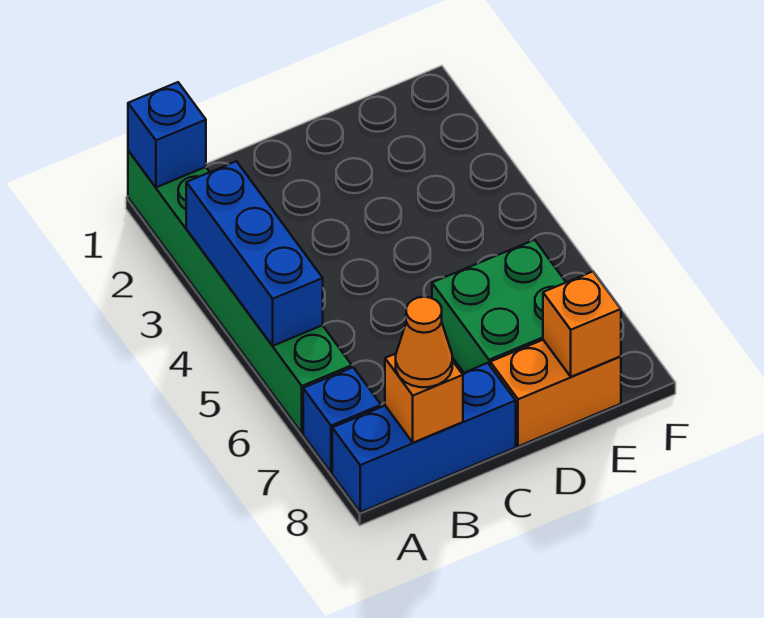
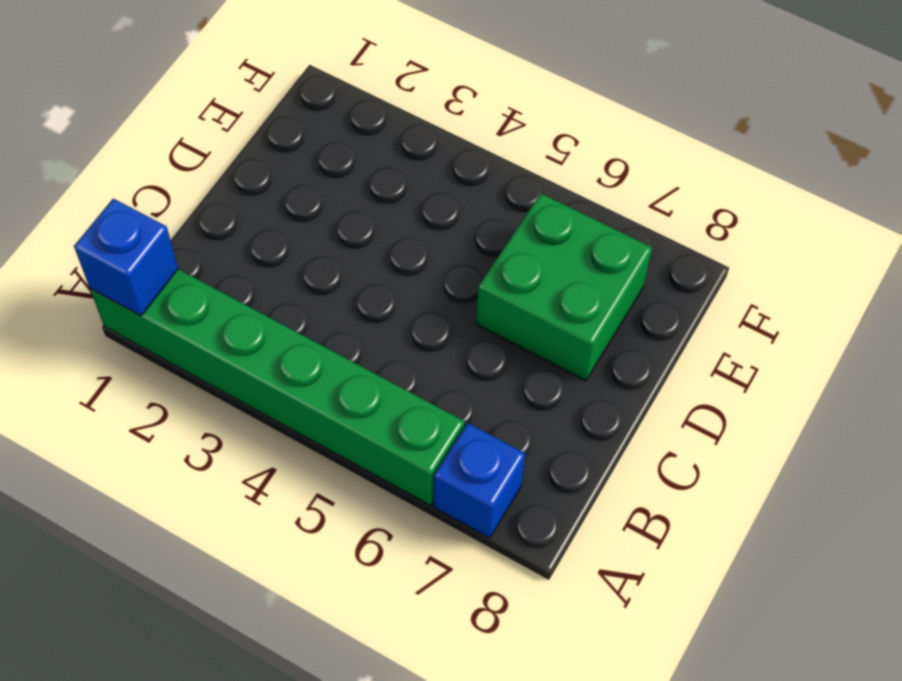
none -> blue brick A8:C8 level 1
none -> orange brick D8:E8 level 1

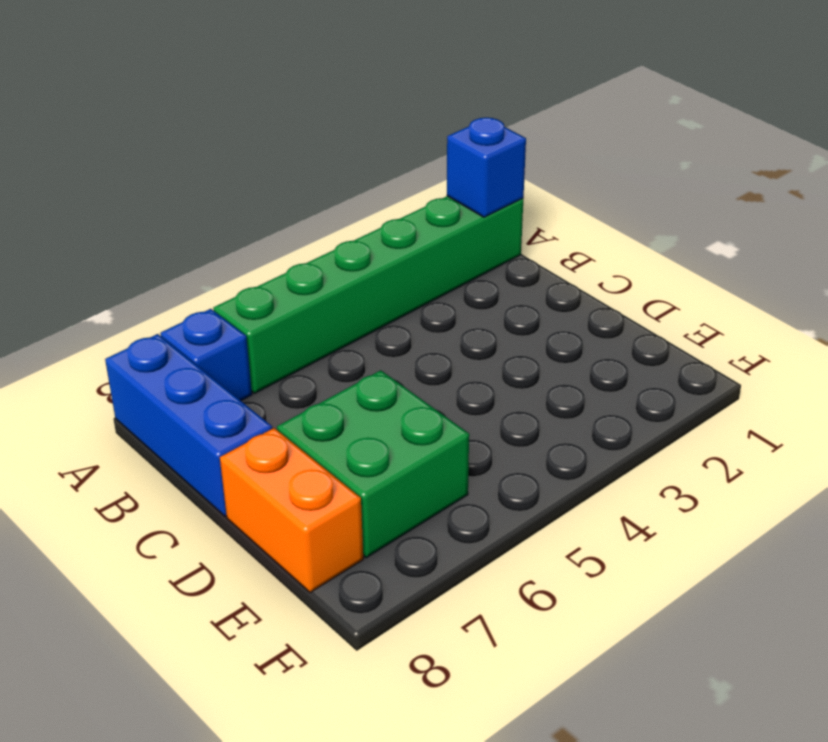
none -> blue brick A3:A5 level 2
none -> orange brick B8 level 2

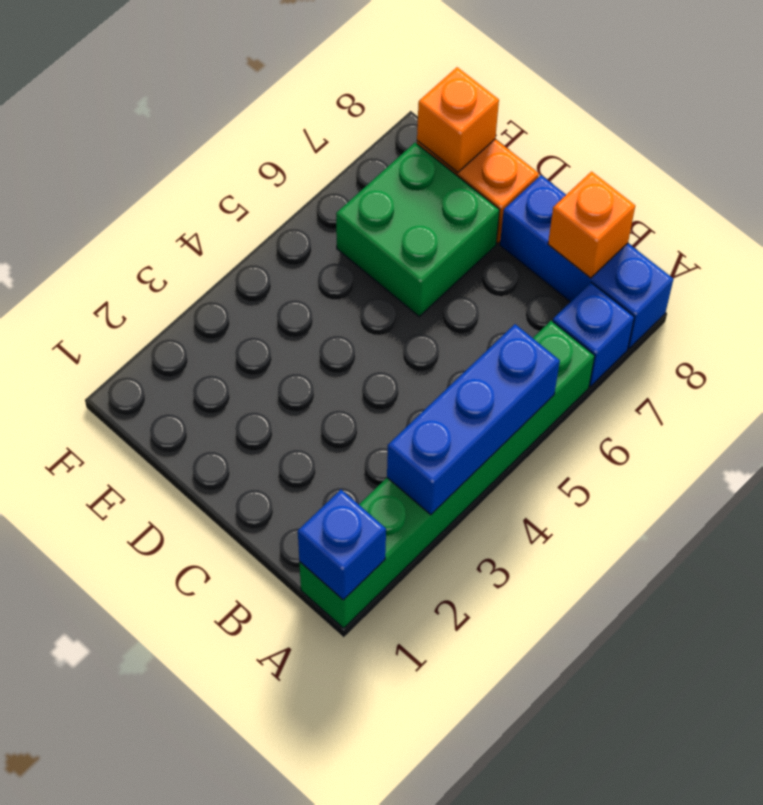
none -> orange cone B8 level 3

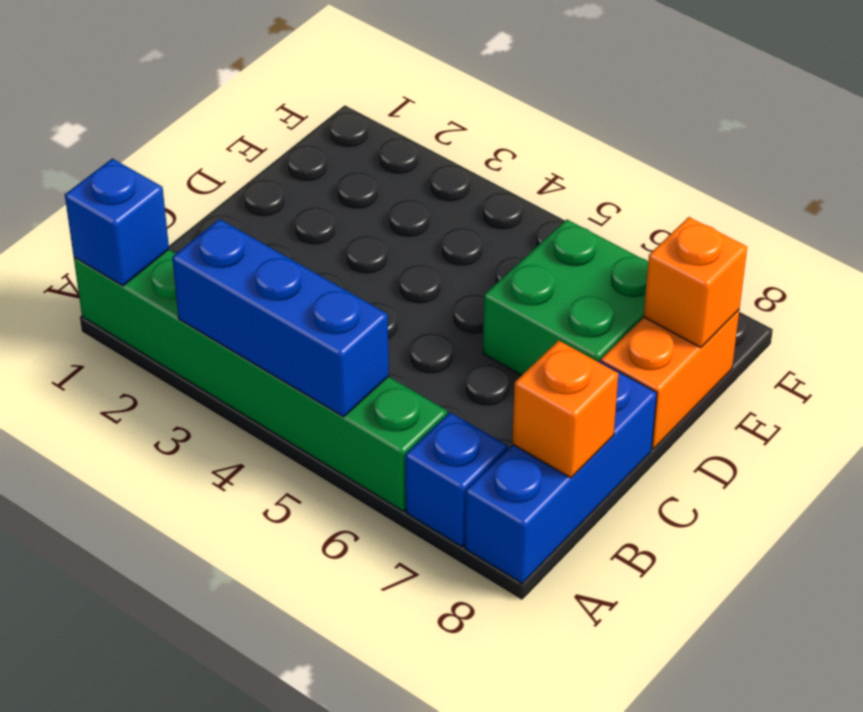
none -> orange cone B8 level 3

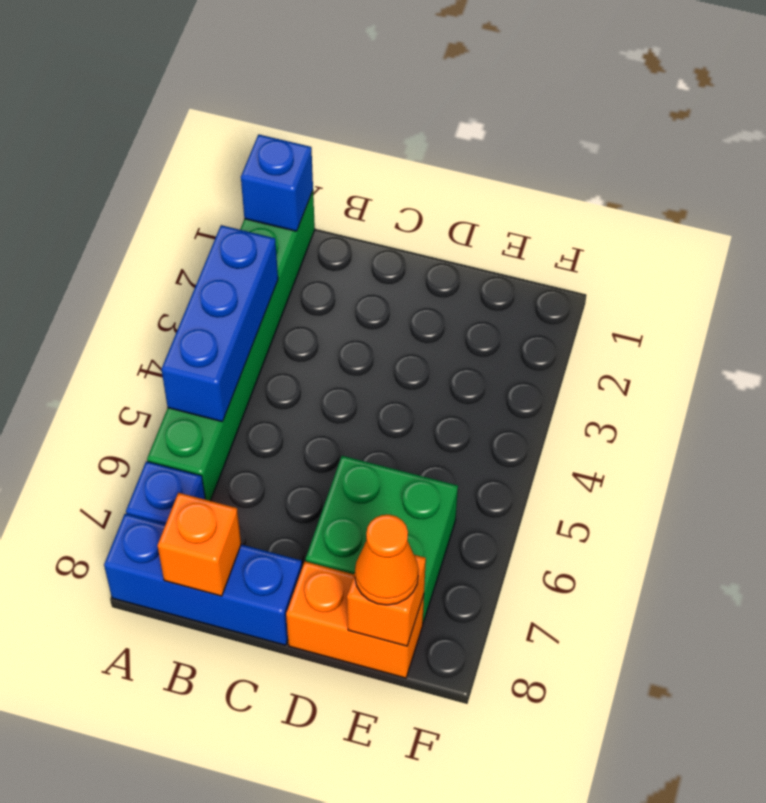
orange cone E8 level 3 -> orange cone B8 level 3

